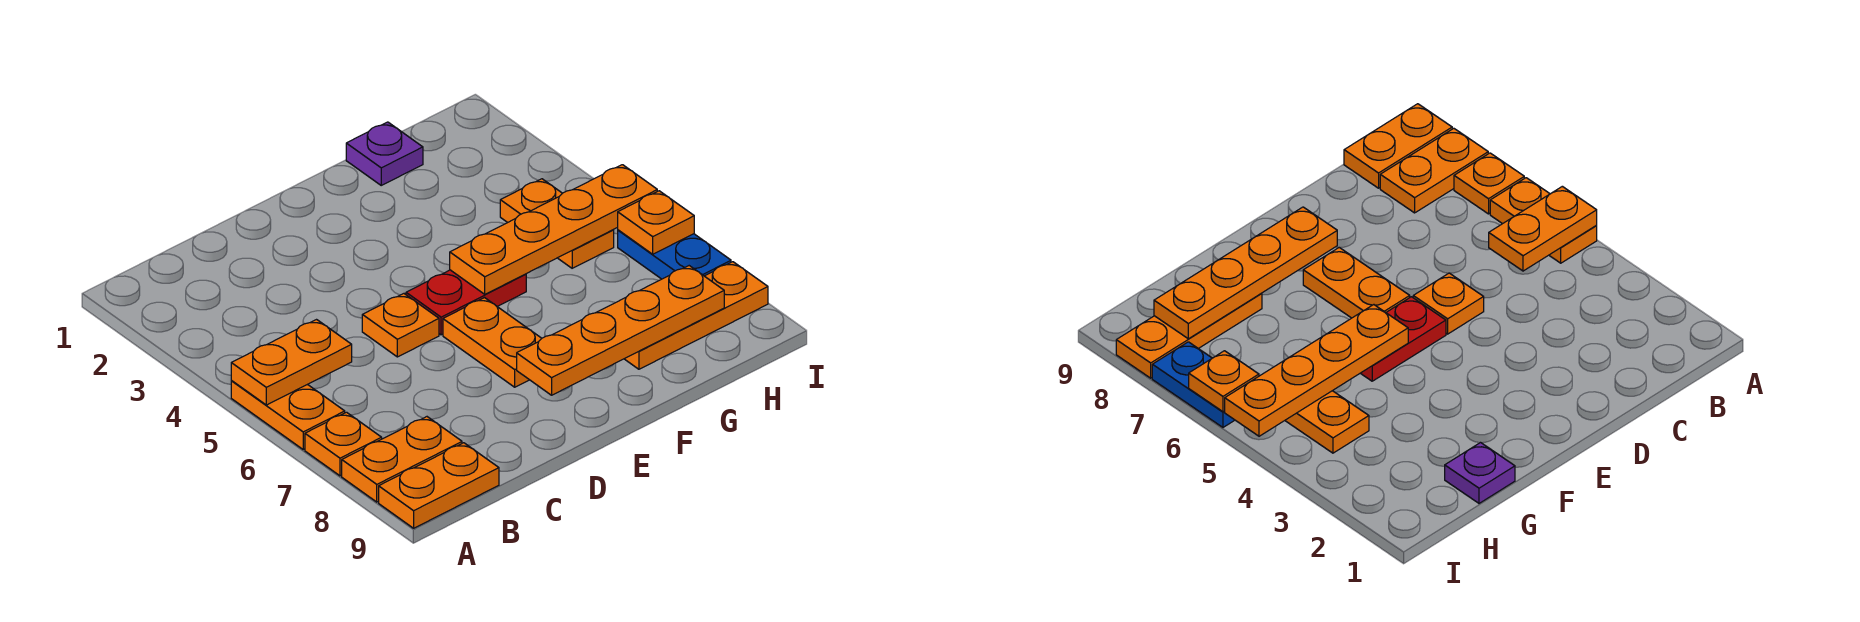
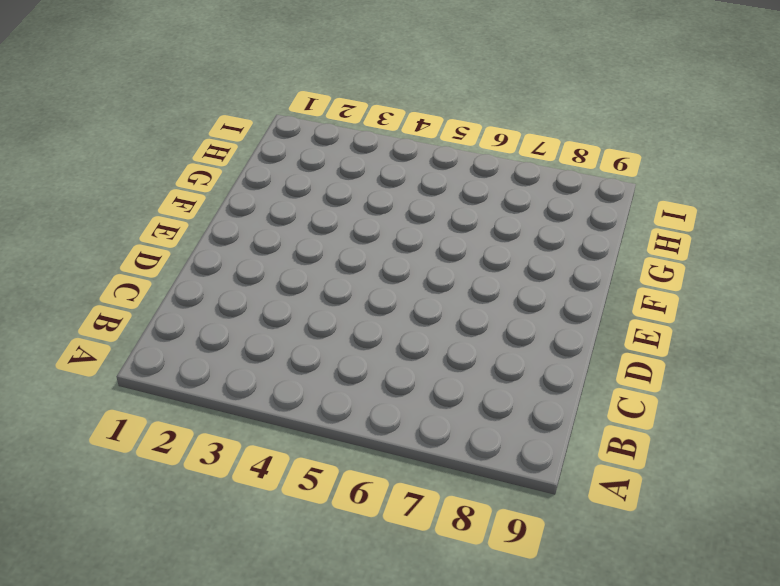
none -> orange plate A5:A6 level 1
none -> orange plate A7 level 1
none -> orange plate A8:B8 level 1

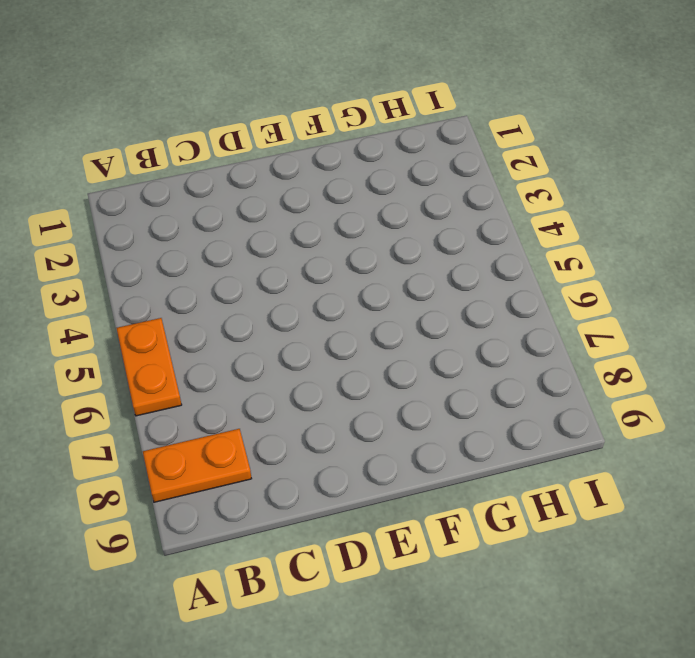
none -> orange plate A7 level 1
none -> orange plate A9:B9 level 1
none -> orange plate D5 level 1

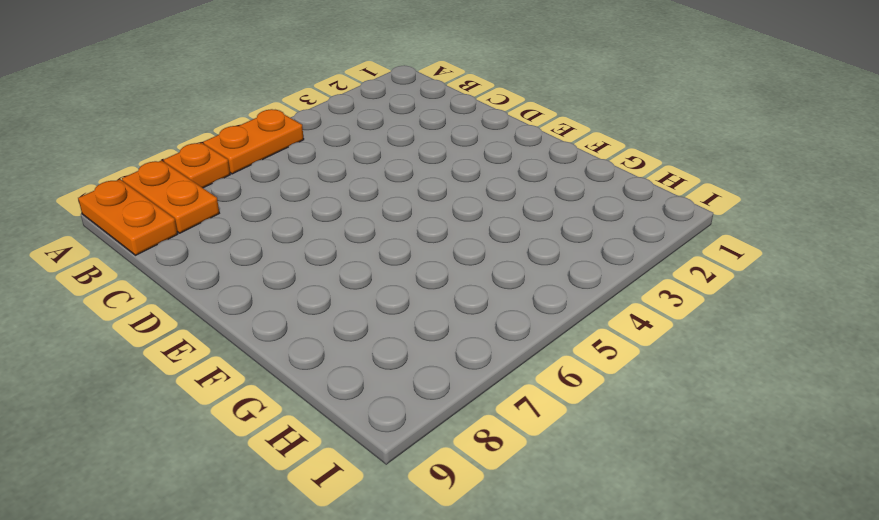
none -> orange plate D5 level 1
none -> red plate E5:F5 level 1
none -> orange plate E6:E7 level 1

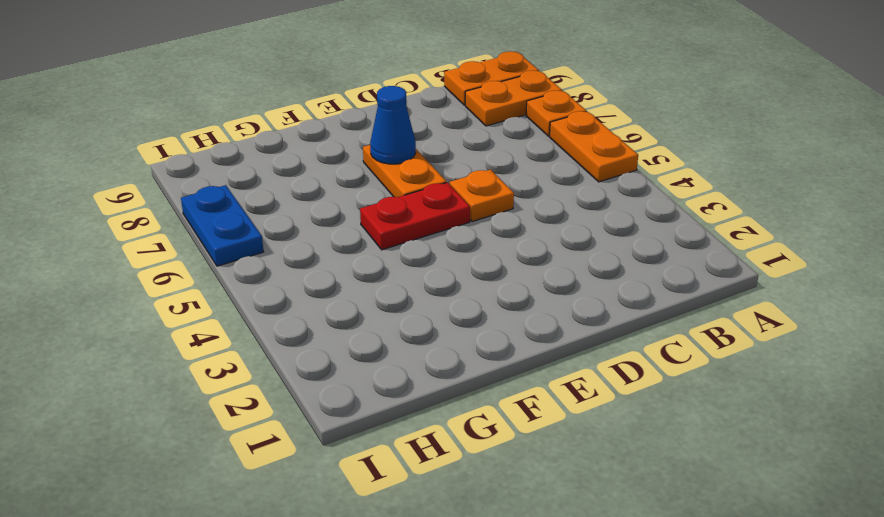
blue cone E7 level 2 -> none
none -> purple plate G1 level 1
none -> orange plate G8:I8 level 1
none -> orange plate H4:H5 level 1

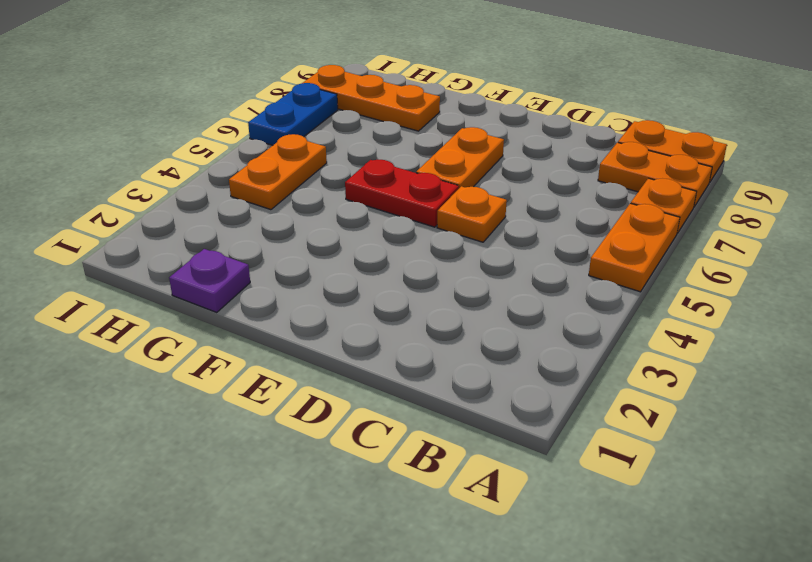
none -> orange plate A5:B5 level 2
none -> orange plate E8:H8 level 2
none -> orange plate F5:I5 level 2

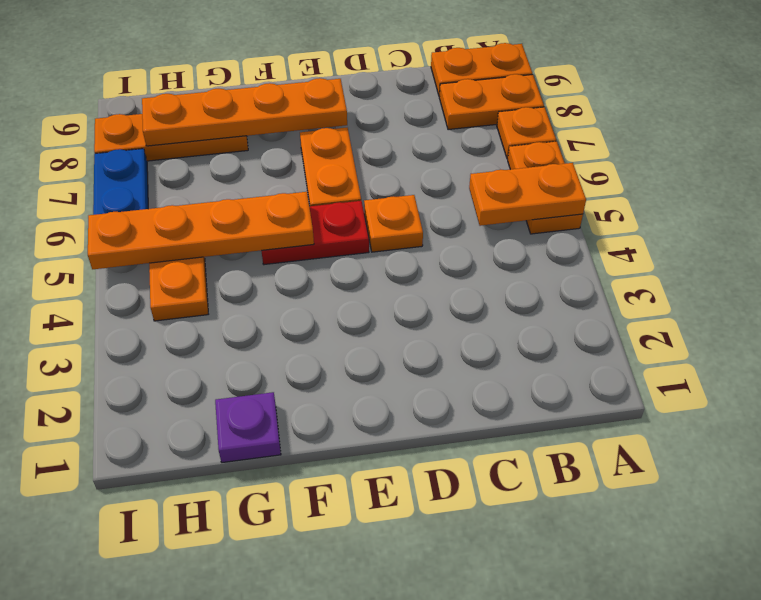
none -> orange plate I6 level 2

